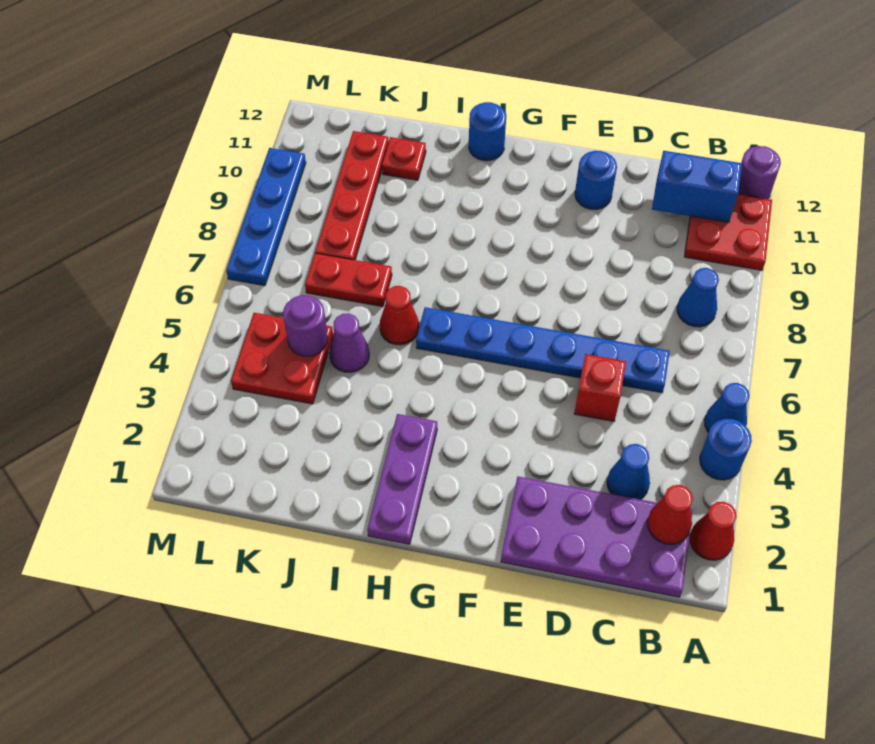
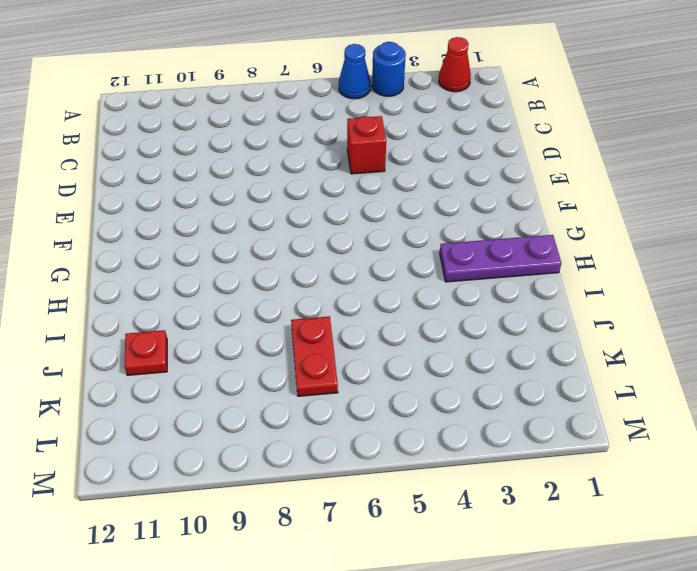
none -> red plate A10:B11 level 1
none -> purple round brick A12 level 1
none -> purple plate B1:E2 level 1

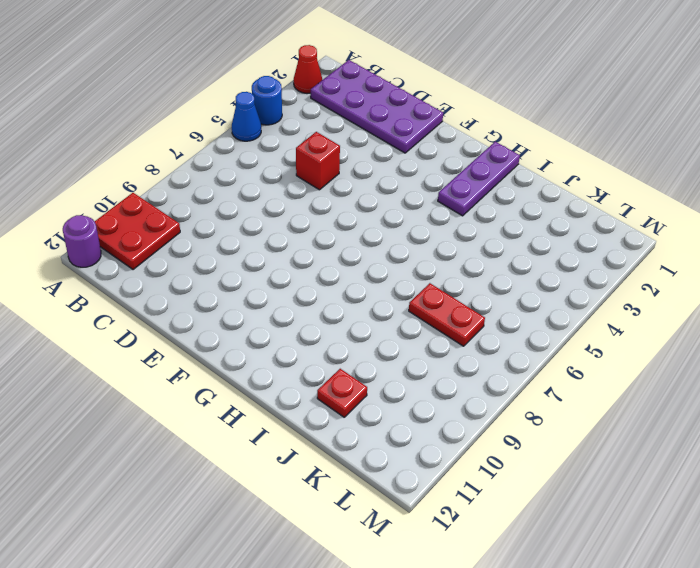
none -> blue cone B8 level 1
none -> blue cone C3 level 1
none -> blue plate C6:H6 level 1

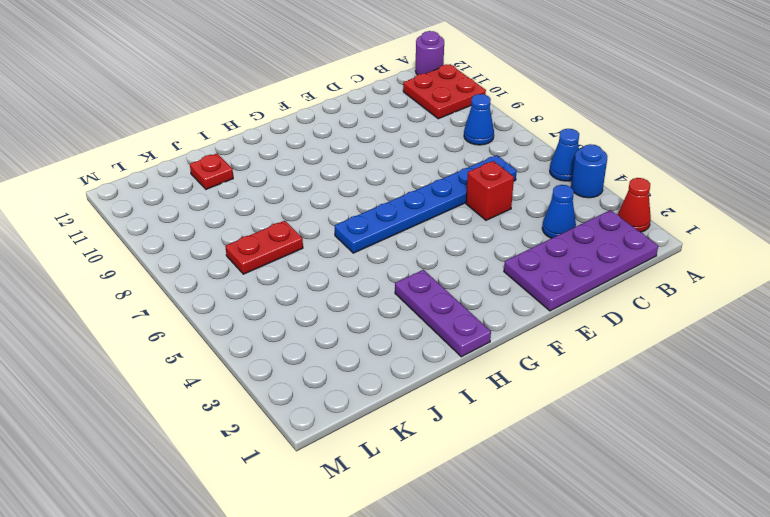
none -> blue round brick E11 level 1
none -> blue round brick H12 level 1
none -> red cone I6 level 1

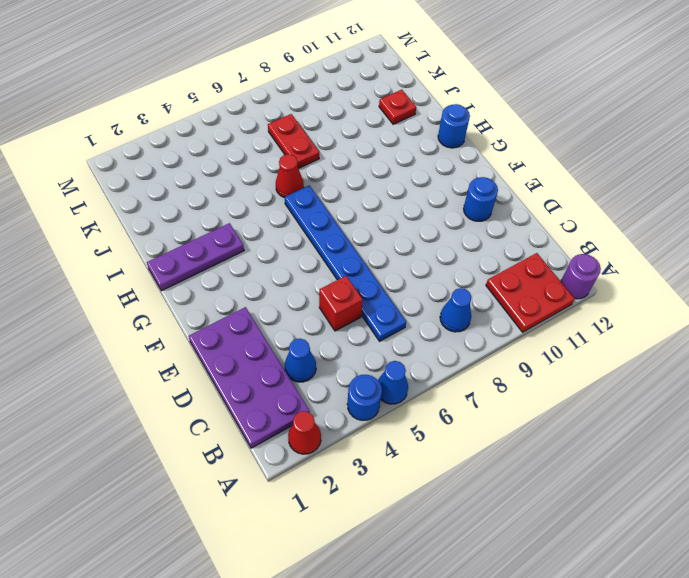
none -> purple cone J5 level 1
none -> red plate K4:L5 level 1
none -> red plate K8:K11 level 1

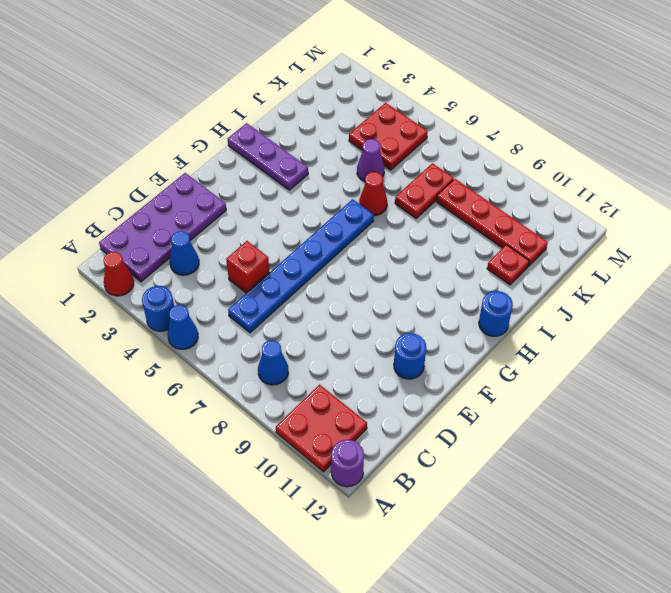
none -> blue plate M7:M10 level 1
none -> red cone B2 level 2
none -> blue brick B11:C11 level 2

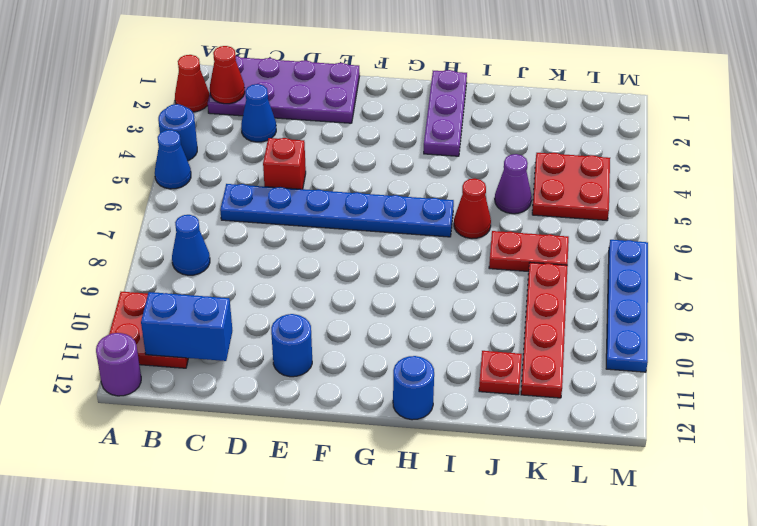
none -> purple round brick K5 level 2

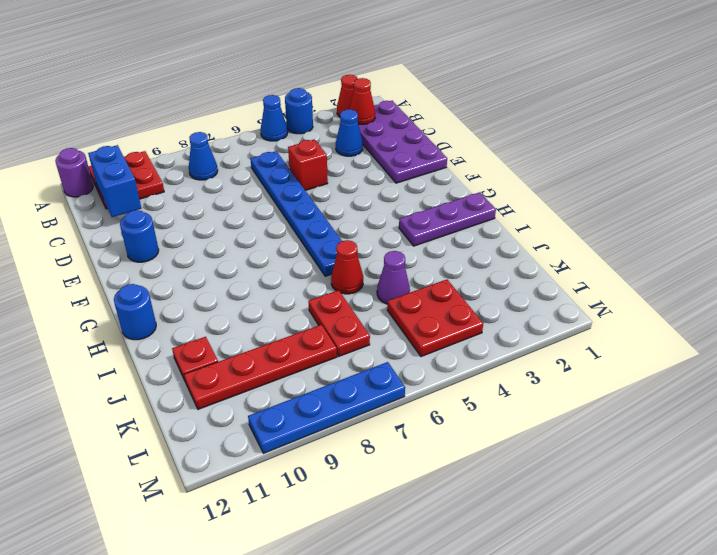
none -> purple round brick K5 level 2

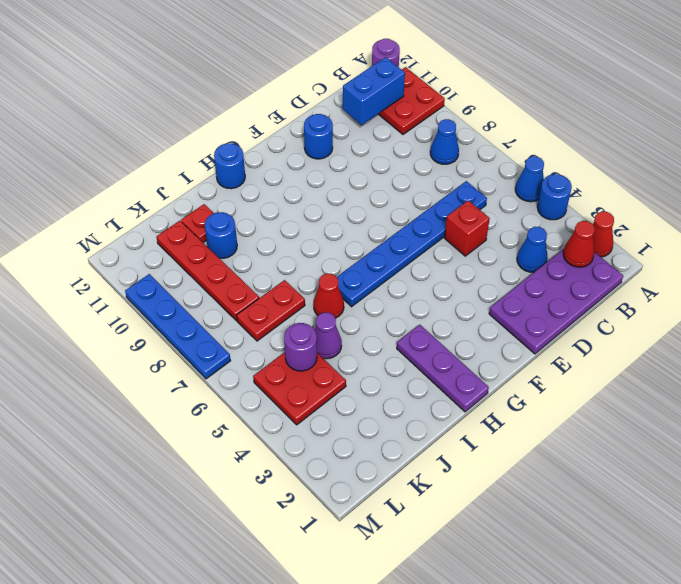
blue round brick J10 level 1 -> none

